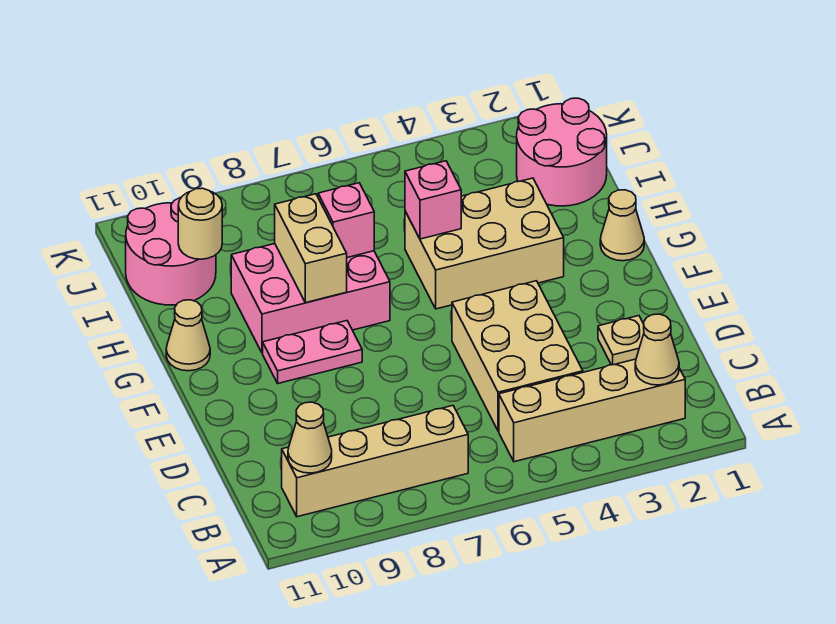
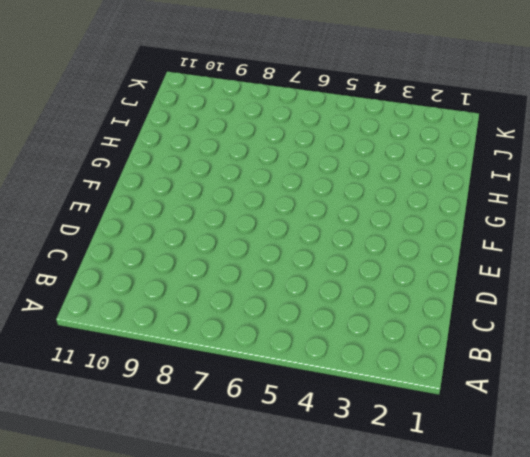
none -> tan brick B2:B5 level 1
none -> tan brick B7:B10 level 1
none -> tan brick C4:E5 level 1

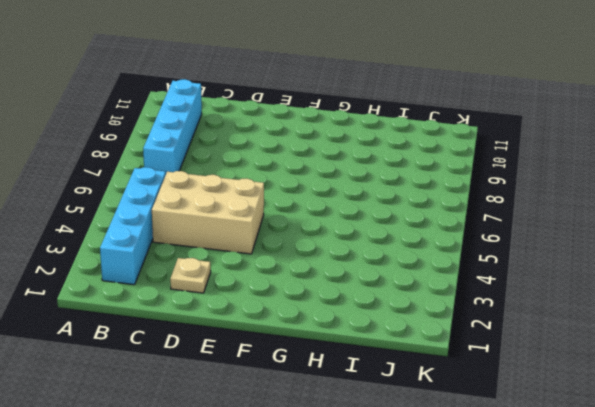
cyan brick B2:B5 level 1 -> tan brick B2:B5 level 1
cyan brick B7:B10 level 1 -> tan brick B7:B10 level 1
none -> pink plate F8:F9 level 1
none -> tan cone G1 level 1
none -> tan brick G3:H5 level 1

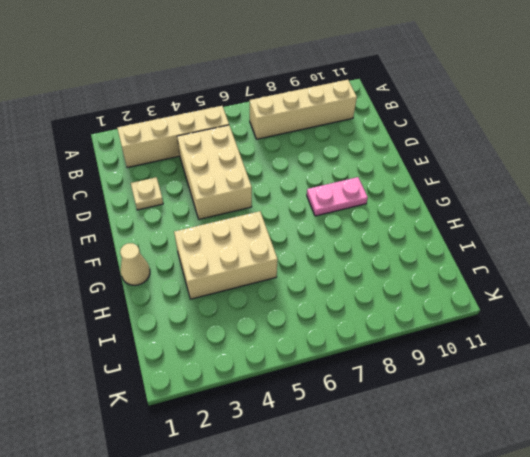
none -> pink brick G7:H9 level 1
none -> tan cone G11 level 1
none -> pink round brick I1:J2 level 1

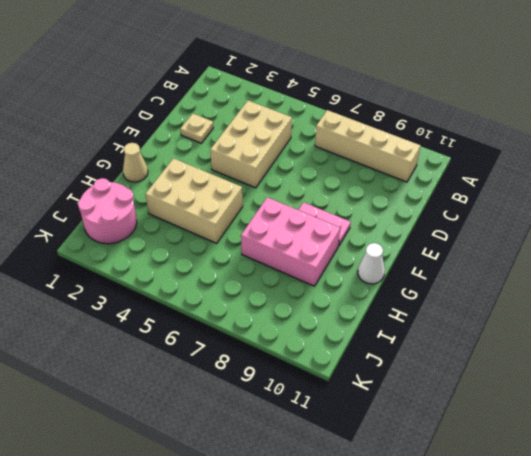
white cone G11 level 1 -> tan cone G11 level 1
none -> tan brick B2:B5 level 1
none -> pink round brick I10:J11 level 1
none -> tan cone B2 level 2

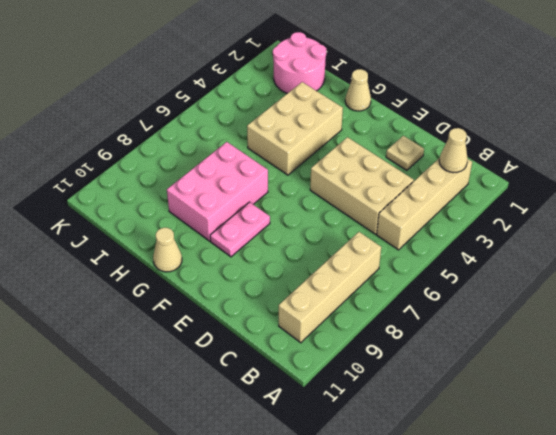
none -> pink round brick I10:J11 level 1
none -> tan cone B10 level 2
none -> tan brick G8:H8 level 2

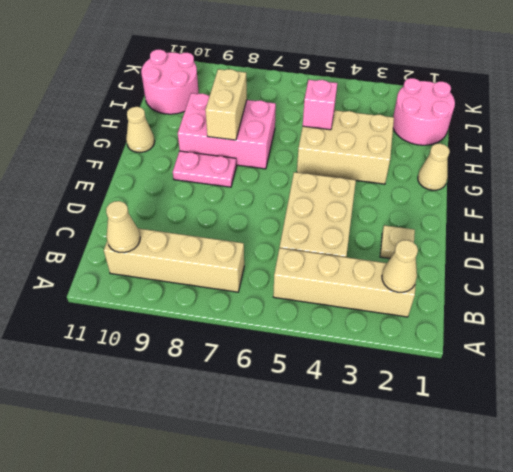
none -> pink brick H7 level 2
none -> tan round brick I10 level 2

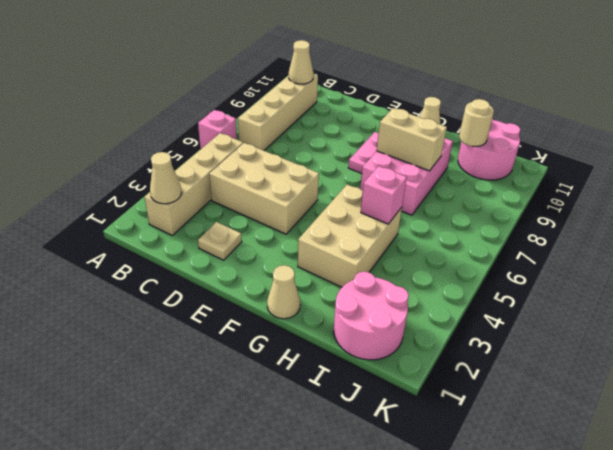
pink brick A6 level 1 -> pink brick H7 level 2

